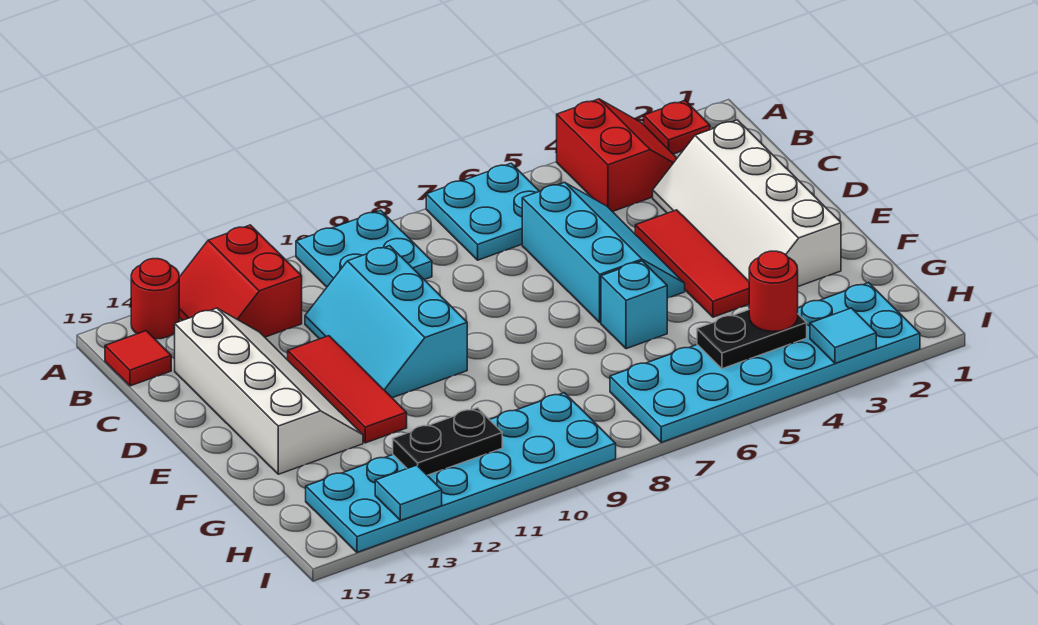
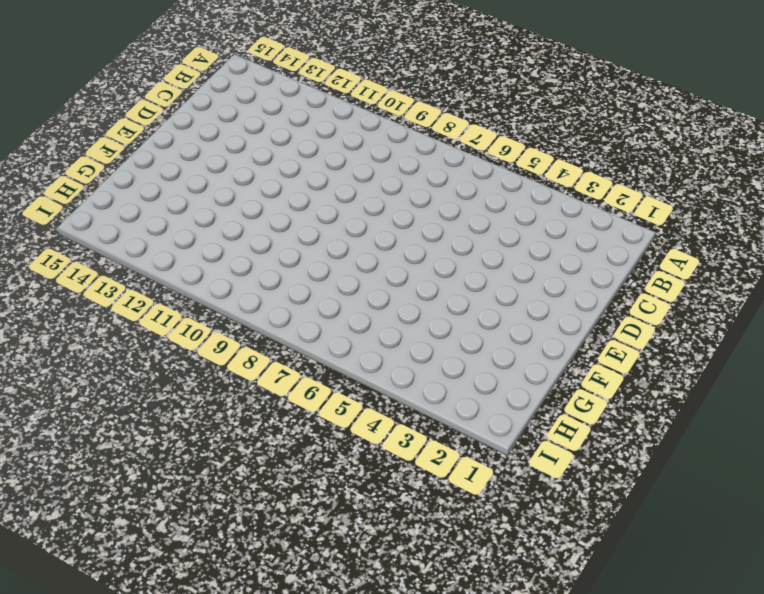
none -> red plate A2 level 1
none -> red slope A3:B4 level 1 top 4
none -> cyan plate A6:B7 level 1

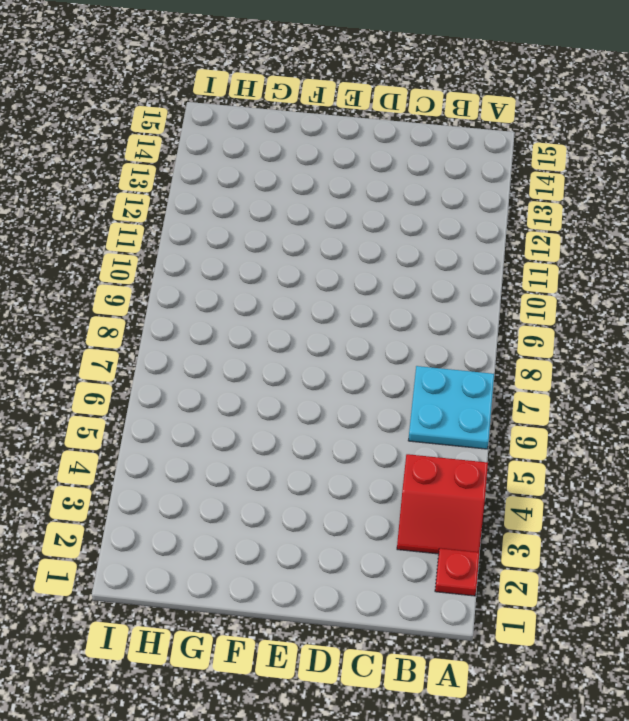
none -> cyan plate A9:B10 level 1
none -> red slope A12:B13 level 1 top 12
none -> red round brick A14 level 1

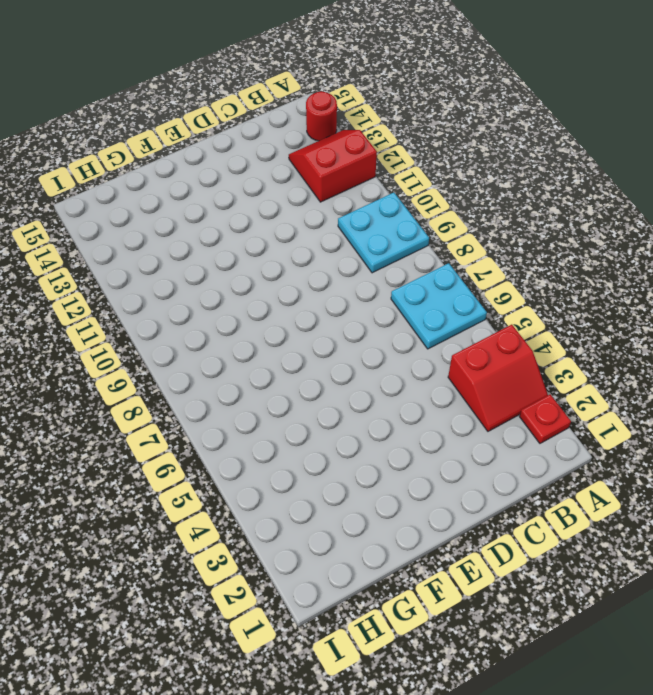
none -> red tile B15 level 1
none -> white slope C2:F3 level 1 top 2
none -> cyan slope C5:E6 level 1 top 6

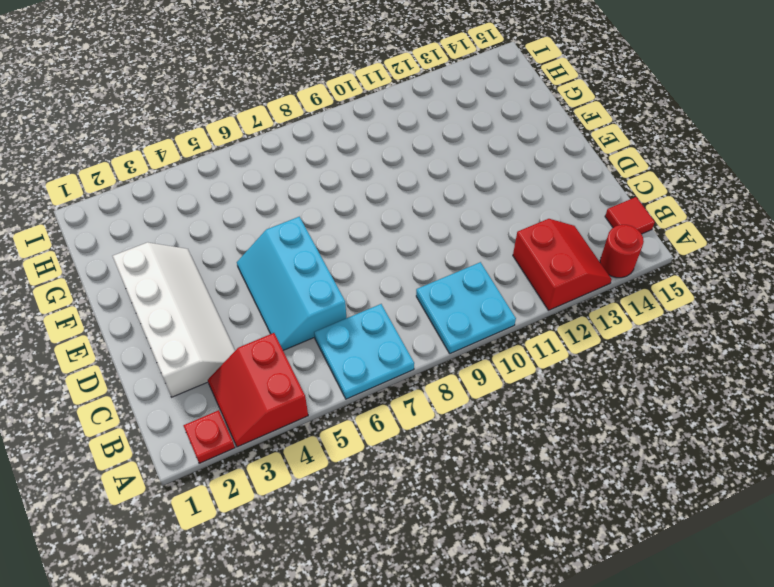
none -> cyan slope C10:E11 level 1 top 10
none -> white slope C13:F14 level 1 top 14
none -> red tile D4:F4 level 1

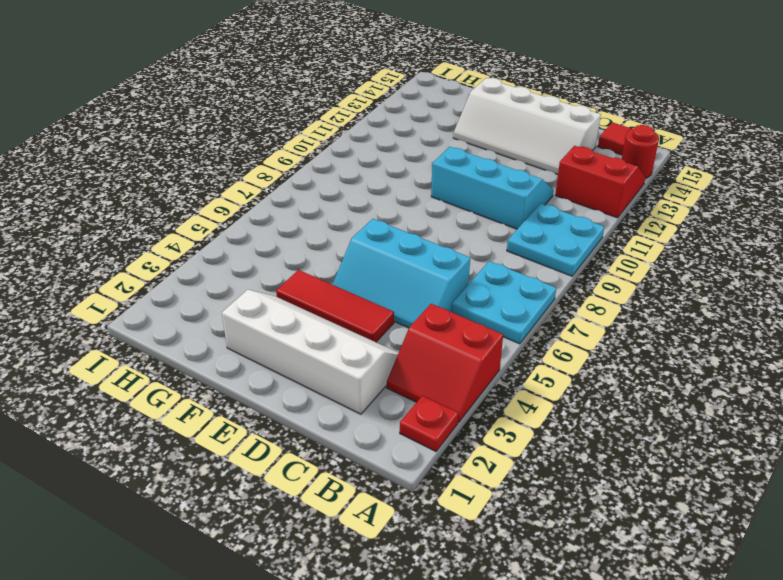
none -> red tile D12:F12 level 1
none -> cyan brick F6 level 1
none -> cyan plate H2:I7 level 1

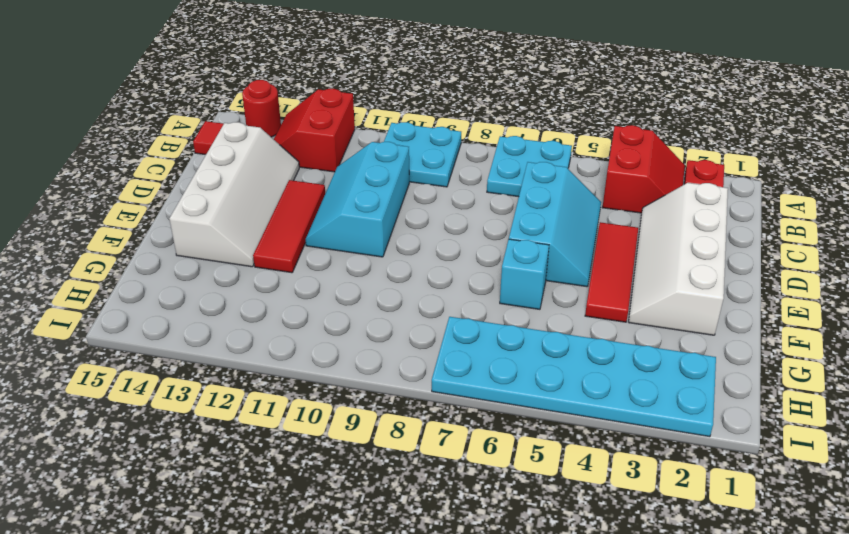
none -> cyan plate H9:I14 level 1
none -> black plate H4:H5 level 2
none -> black plate H11:H12 level 2

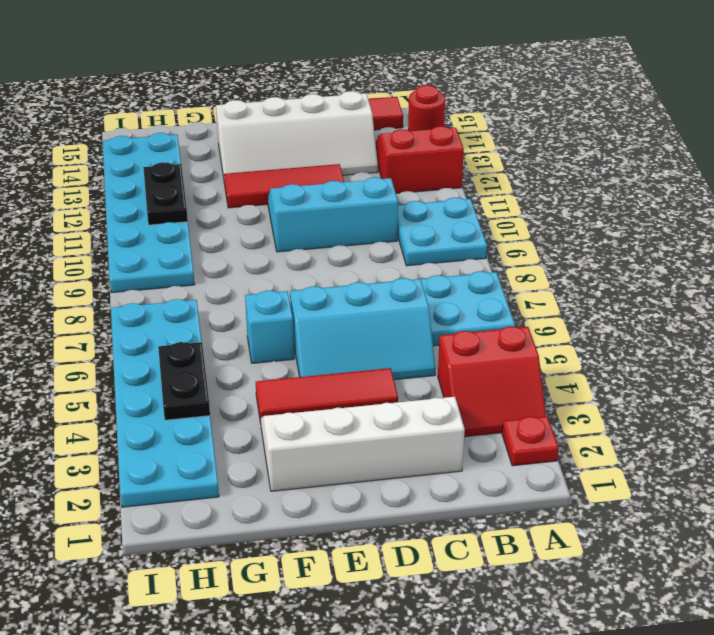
none -> cyan tile I3 level 2
none -> cyan tile I13 level 2
none -> red round brick H4 level 3

